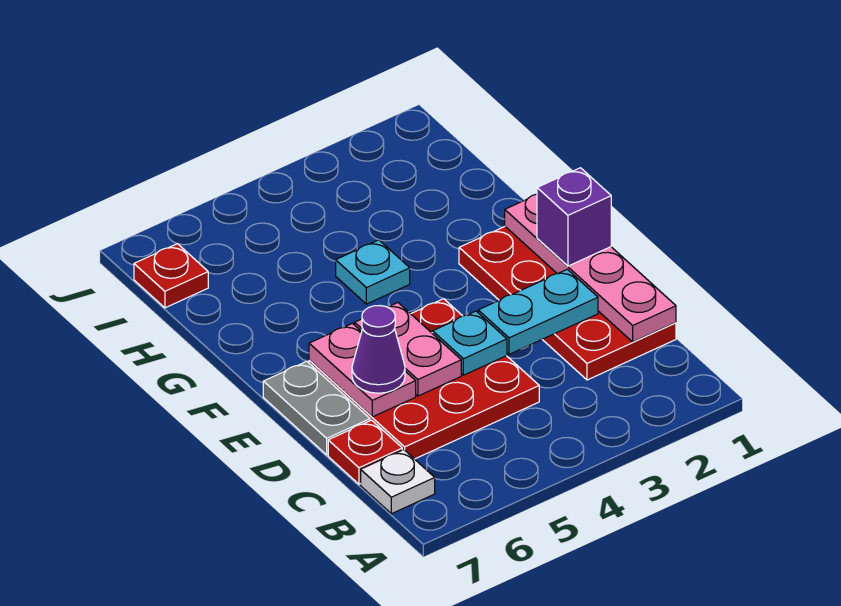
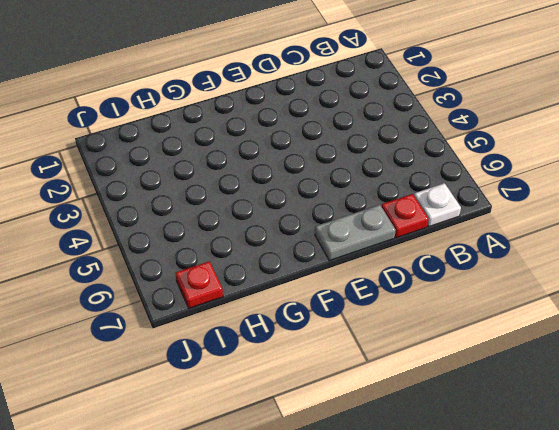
none -> red plate C1:F2 level 1
none -> red plate C4:E6 level 1
none -> cyan plate G4 level 1

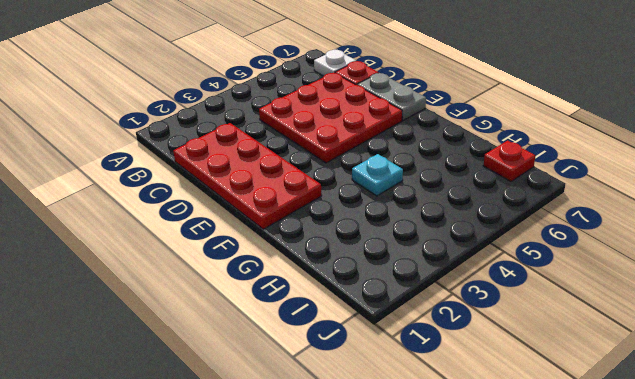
none -> pink plate C1:F1 level 2
none -> cyan plate D2:D3 level 2
none -> cyan plate D4 level 2

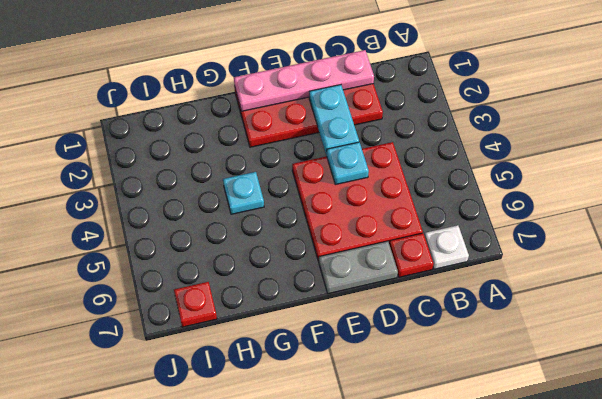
none -> pink plate D5:E5 level 2
none -> pink plate D6:E6 level 2
none -> purple cone D6 level 3

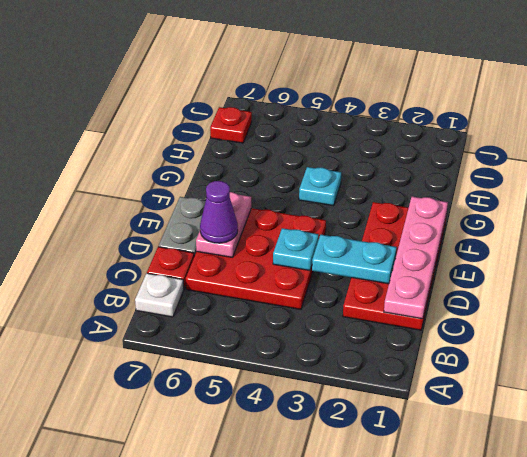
none -> pink plate D5:E5 level 2
none -> purple brick E1 level 3

